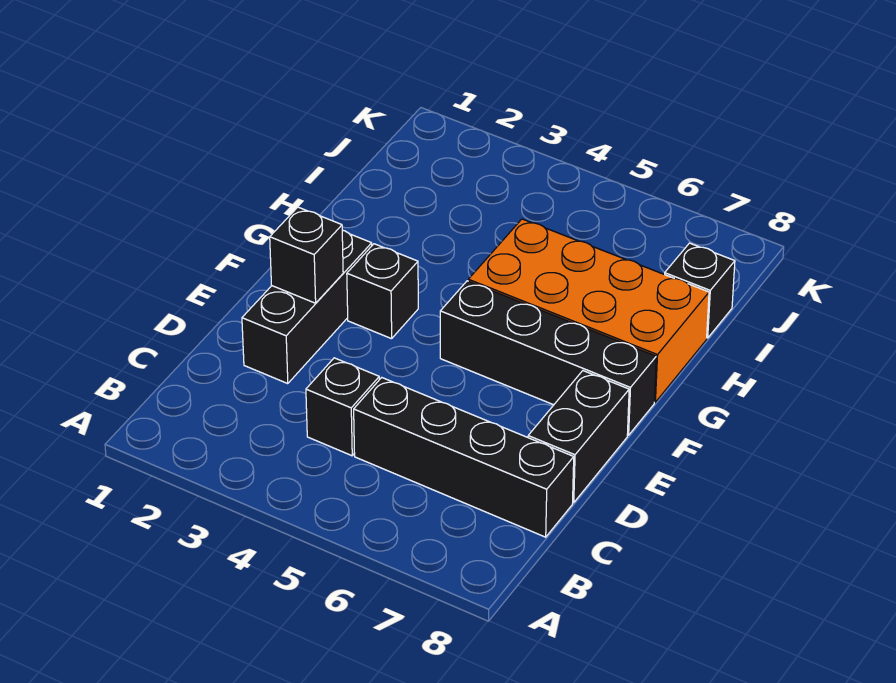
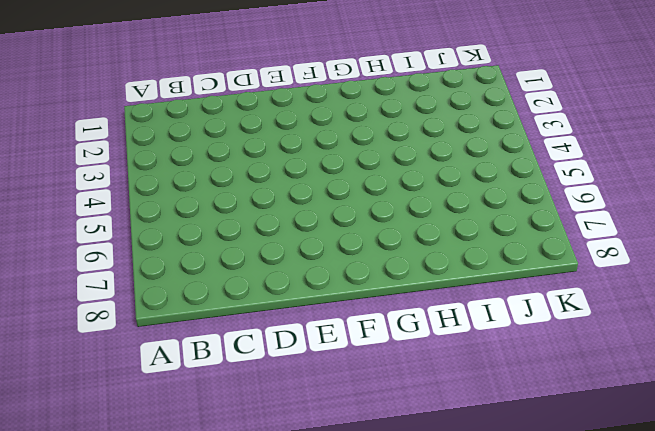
none -> black brick C4 level 1
none -> black brick C5:C8 level 1

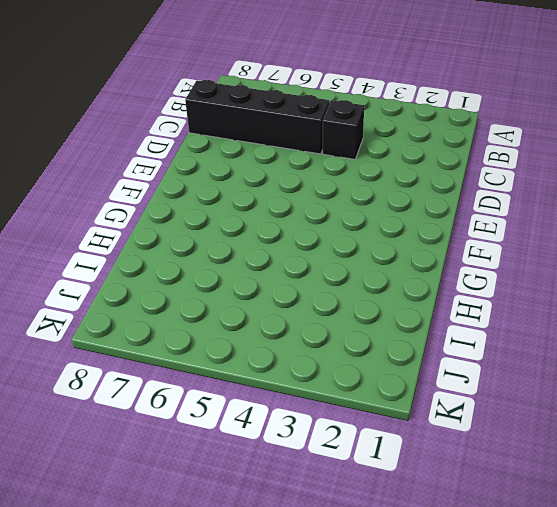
none -> black brick D2:F2 level 1
none -> black brick D8:E8 level 1

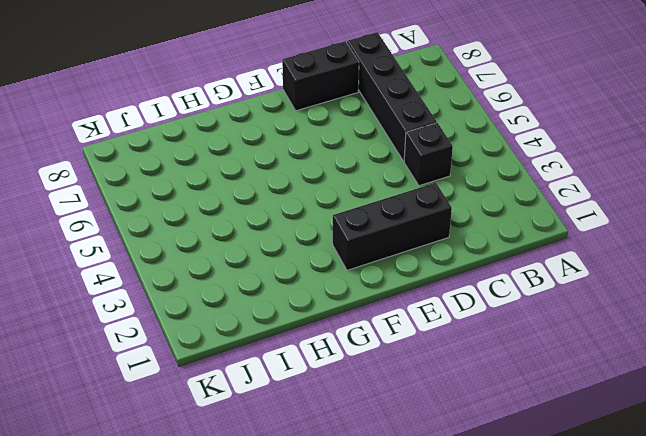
none -> black brick F3 level 1
none -> black brick F5:F8 level 1

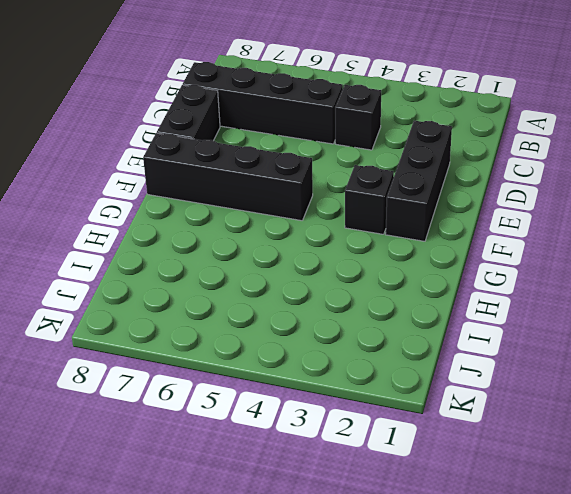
none -> orange brick G5:H8 level 1
none -> black brick I8 level 1

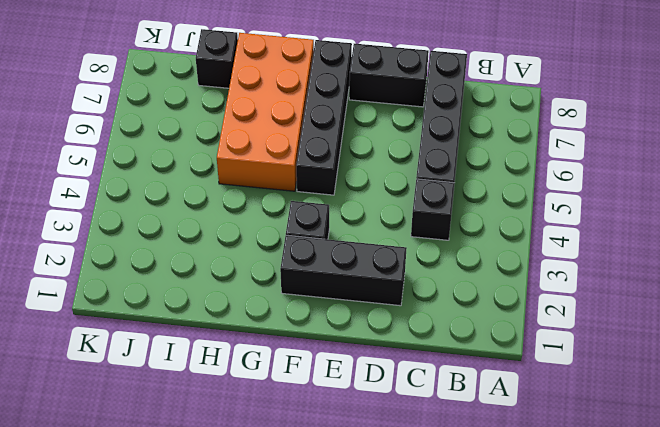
none -> black brick E2 level 2

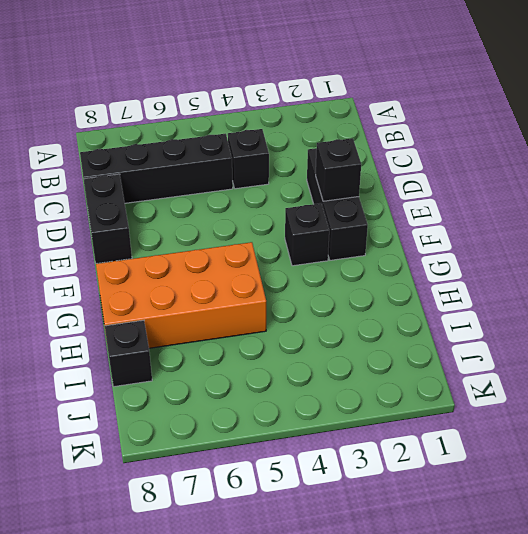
none -> black brick F5:F8 level 1

